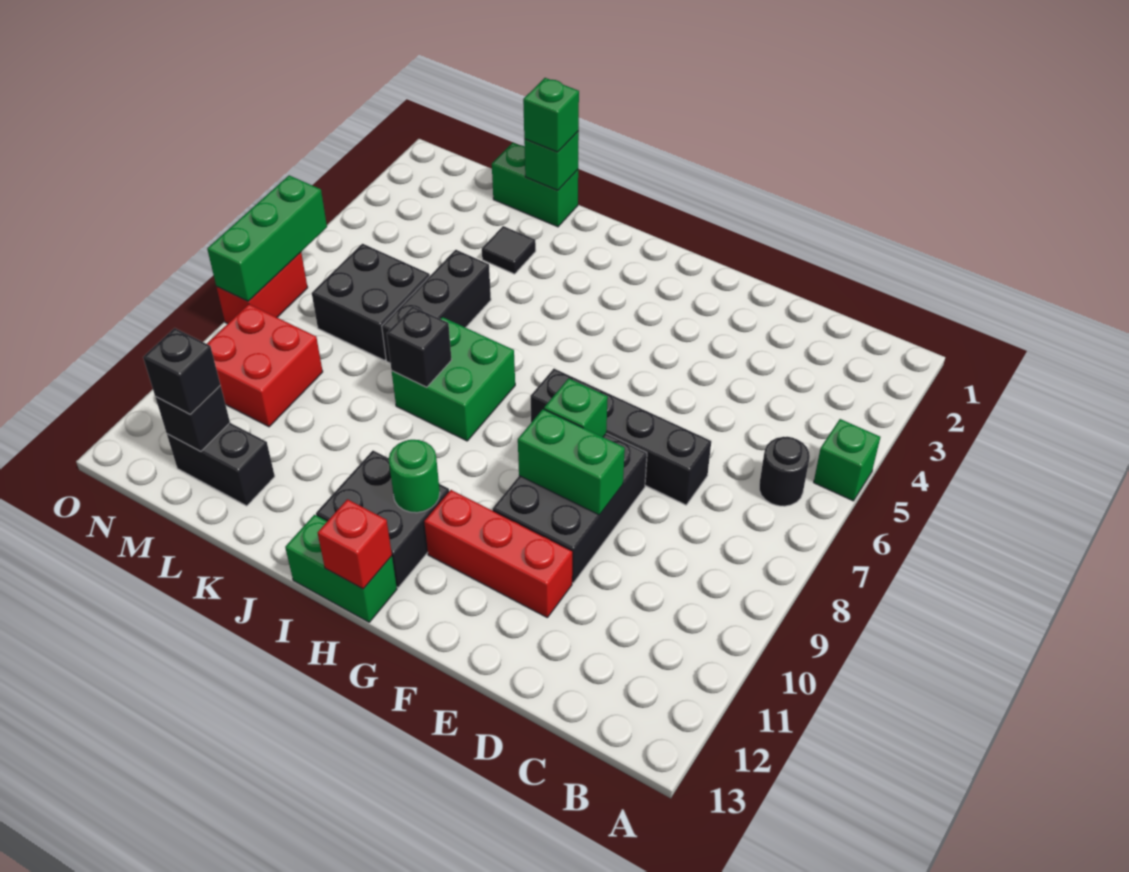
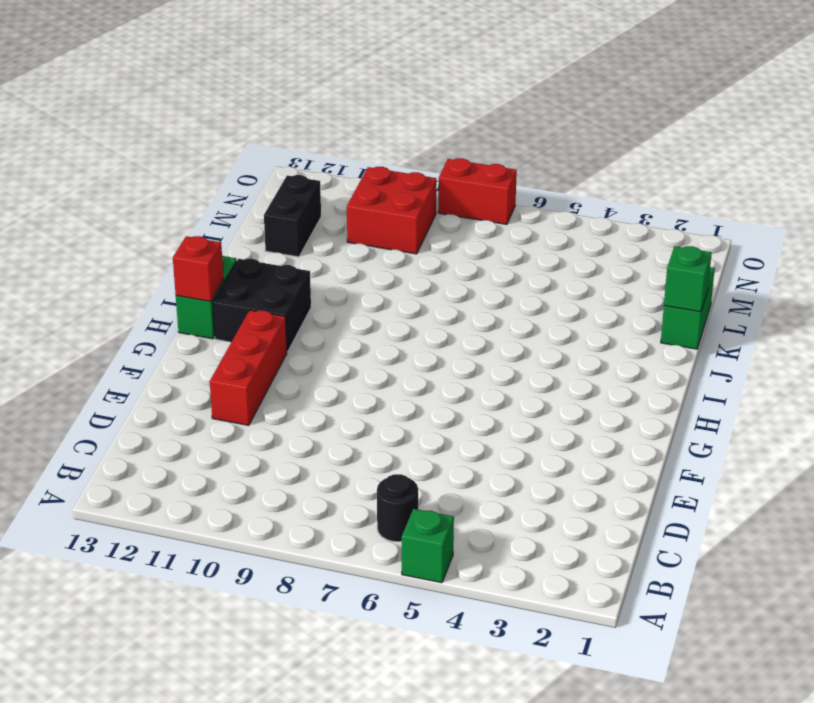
none -> black brick D7:G7 level 1
none -> black brick E8:F10 level 1
none -> green brick I7:J8 level 1

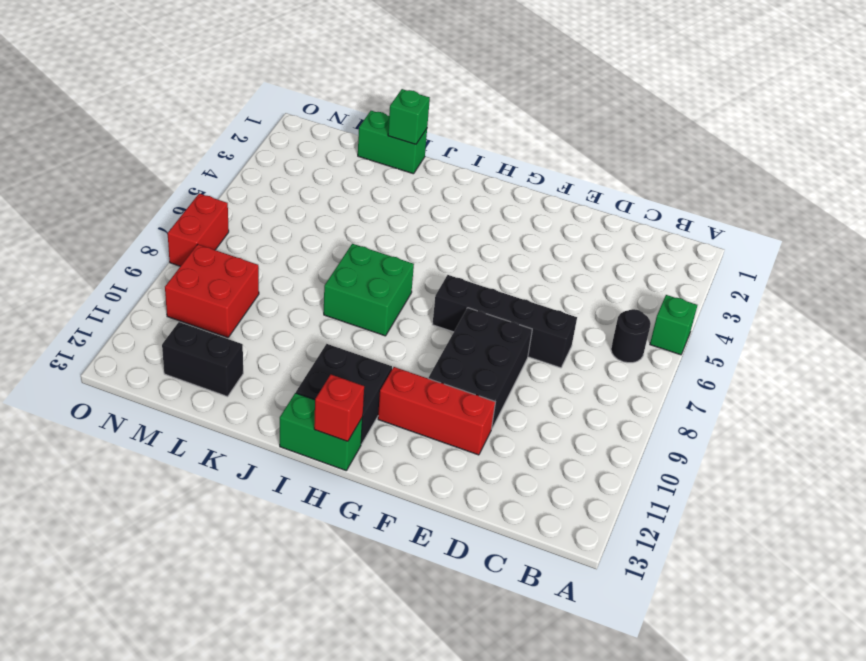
none -> black tile K3 level 1
none -> black brick K5:K7 level 1
none -> black brick L6:M7 level 1

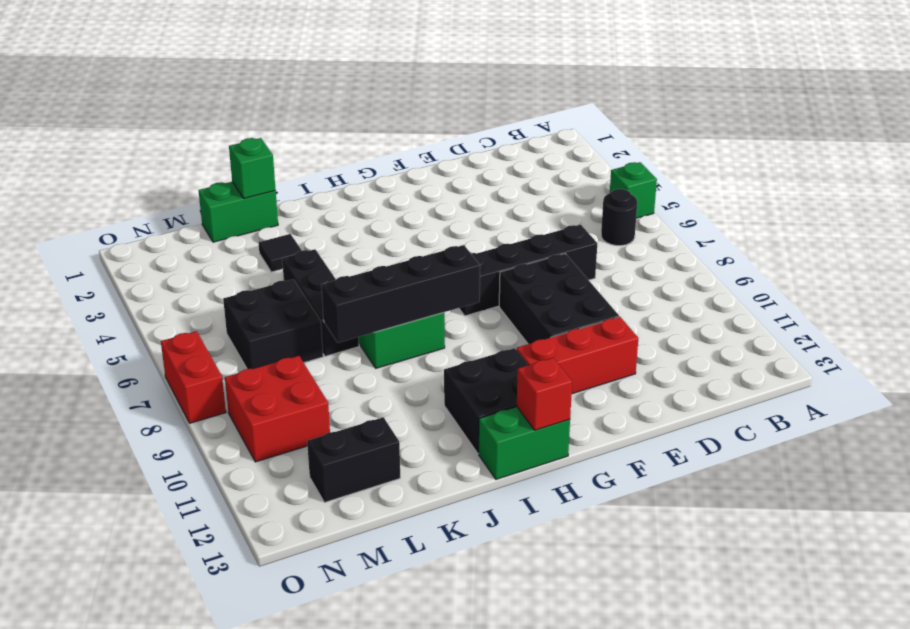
black brick H8:K8 level 2 -> black brick J8 level 2
none -> green brick E9:F9 level 2
none -> green brick F8 level 2
none -> green round brick H11 level 2

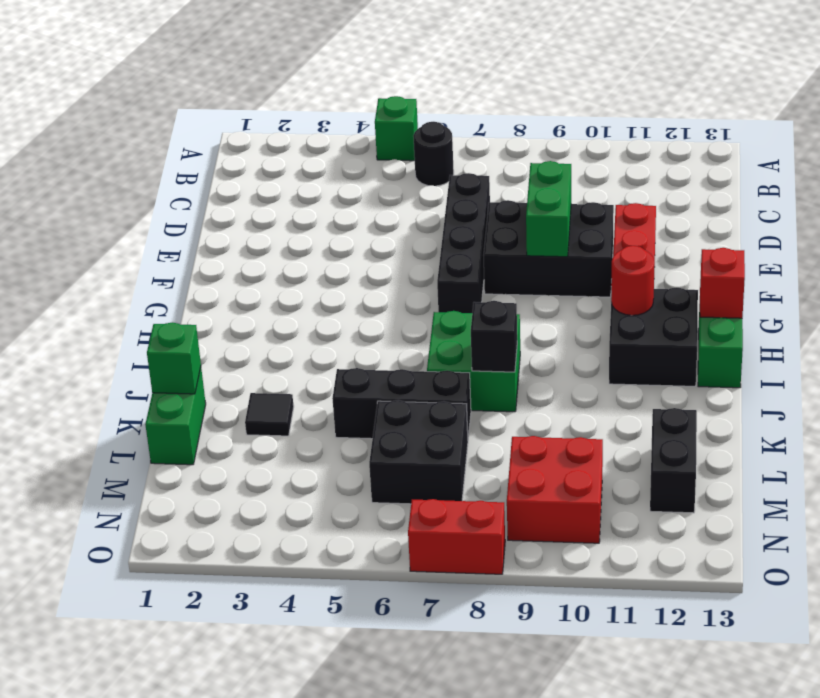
red round brick H11 level 2 -> green round brick H11 level 2
none -> green brick F8 level 2
none -> black brick M12 level 2
none -> green brick O6:O8 level 2

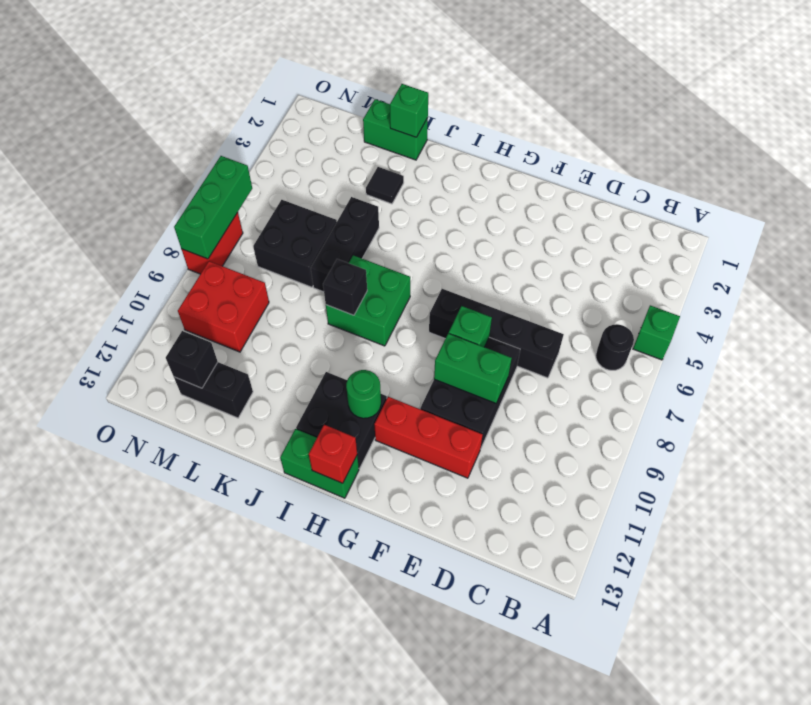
none -> green brick K1 level 3
none -> black brick M12 level 3

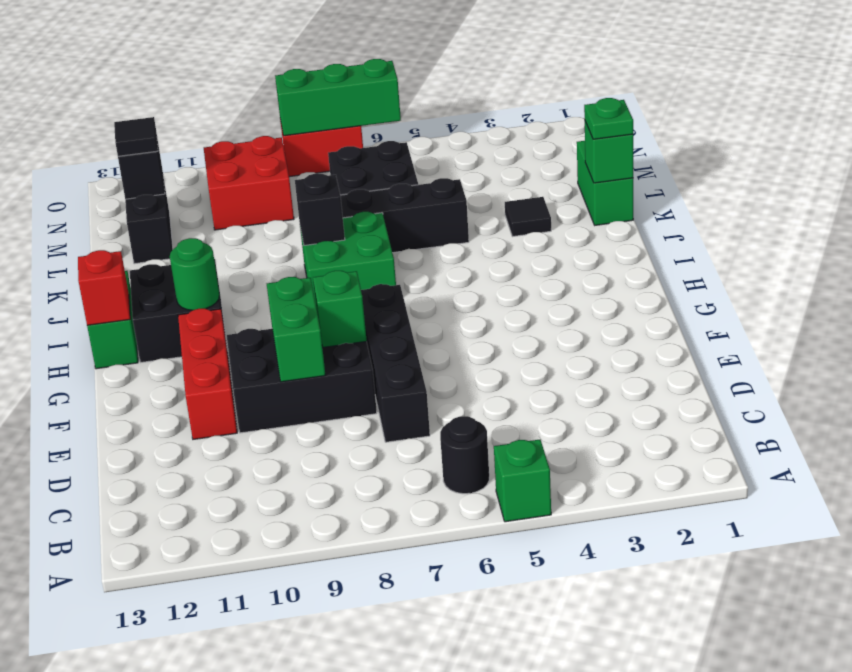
green plate K1 level 3 -> green brick K1 level 3
black tile M12 level 3 -> black brick M12 level 3

